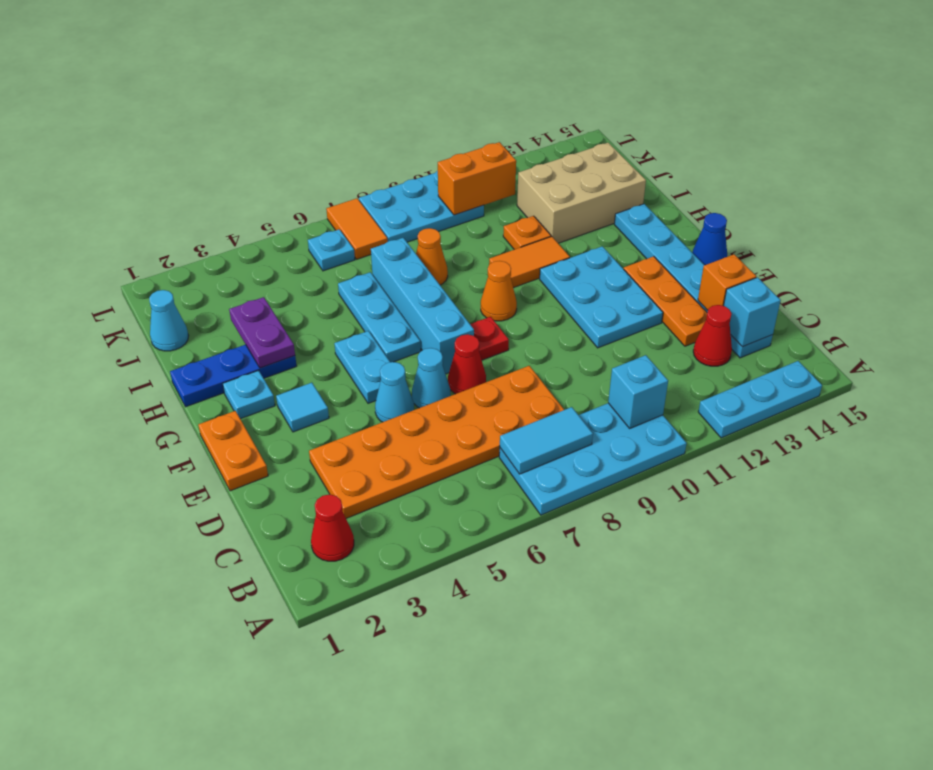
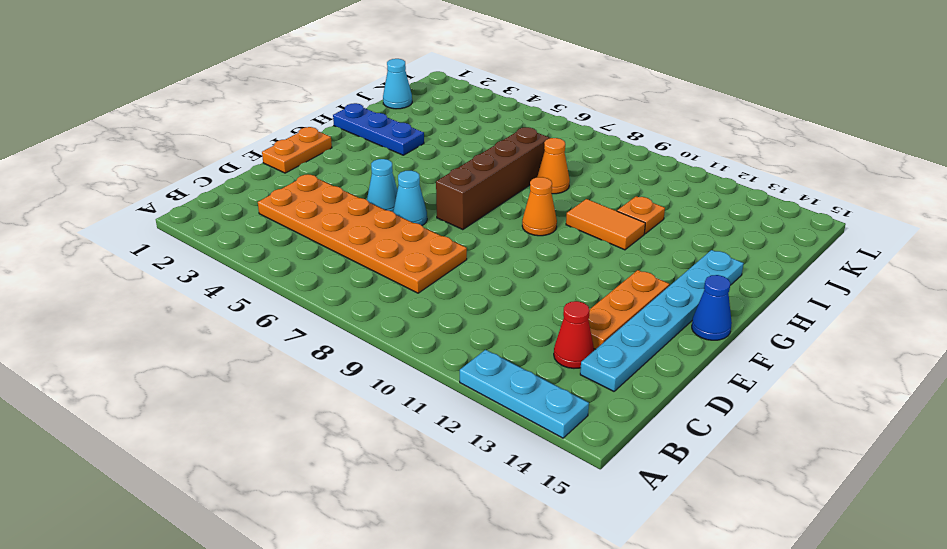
brown brick F7:I7 level 1 -> cyan brick F7:I7 level 1
none -> cyan plate A7:B10 level 1
none -> red cone B2 level 1
none -> red cone E7 level 1
none -> cyan plate E11:G12 level 1

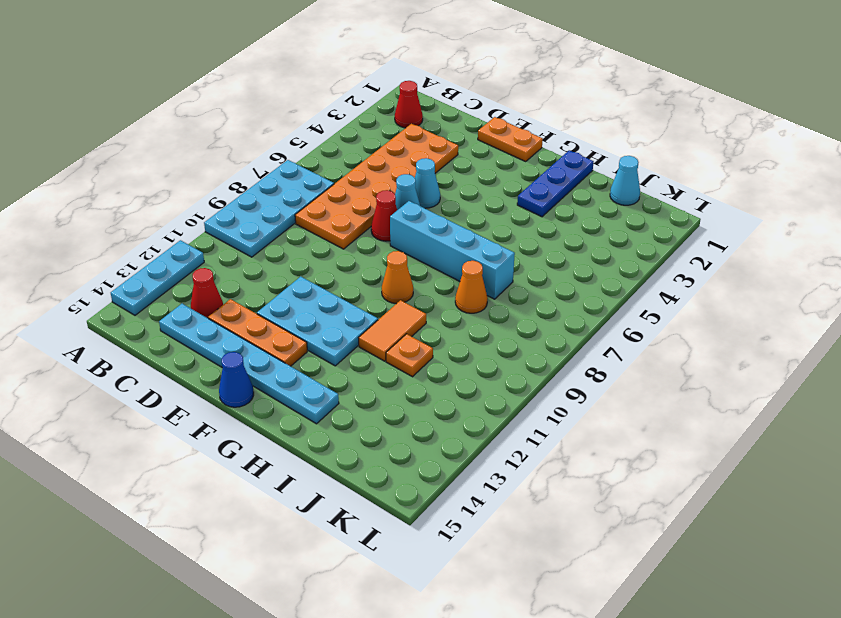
none -> cyan tile F3 level 1
none -> cyan plate F5:G5 level 1
none -> red plate F8 level 1
none -> cyan plate G2 level 1

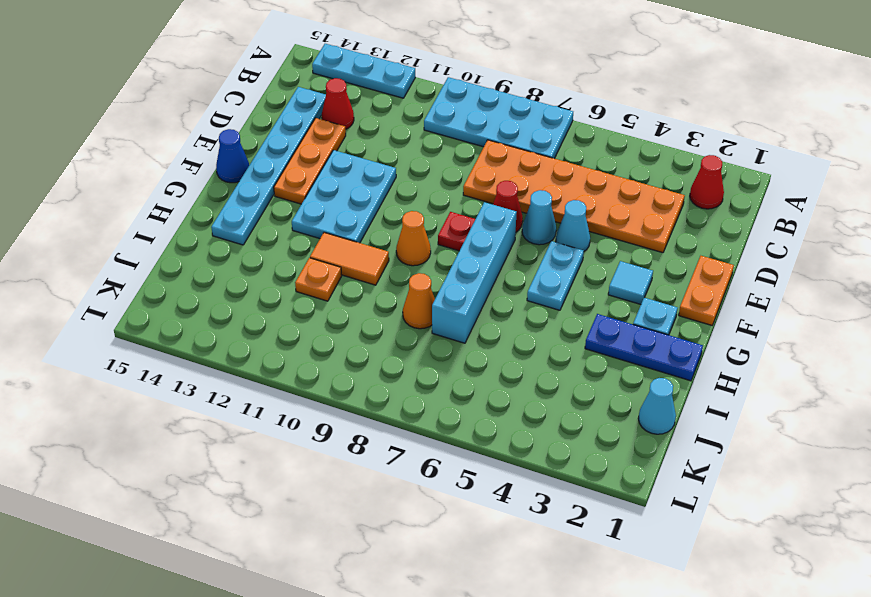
none -> cyan plate G6:I6 level 1
none -> tan brick I12:J14 level 1
none -> cyan plate K6 level 1
none -> orange tile K7:L7 level 1

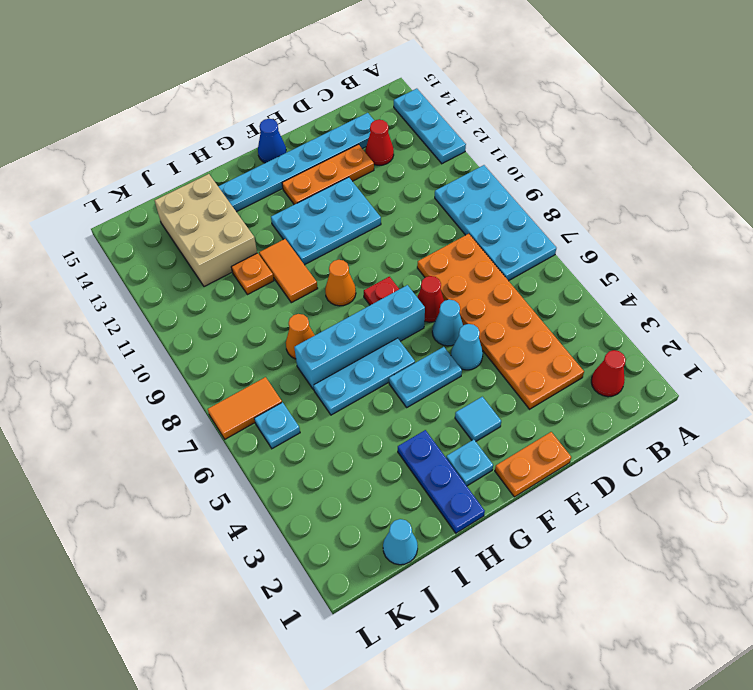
none -> cyan plate K8:L10 level 1
none -> cyan tile B7:B8 level 2
none -> cyan brick B10 level 2
none -> cyan brick C14 level 2

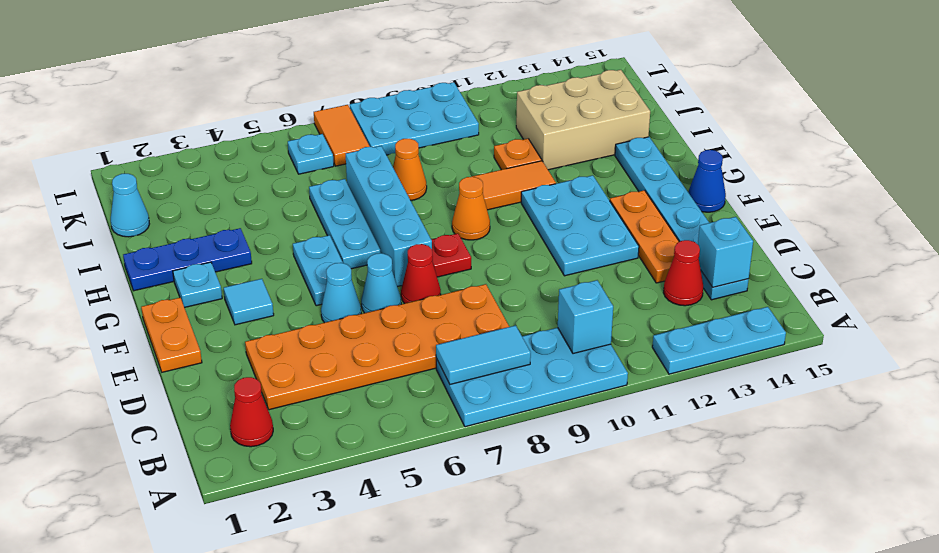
none -> orange brick D14 level 2
none -> purple plate H3:I3 level 2
none -> orange brick K10:K11 level 2

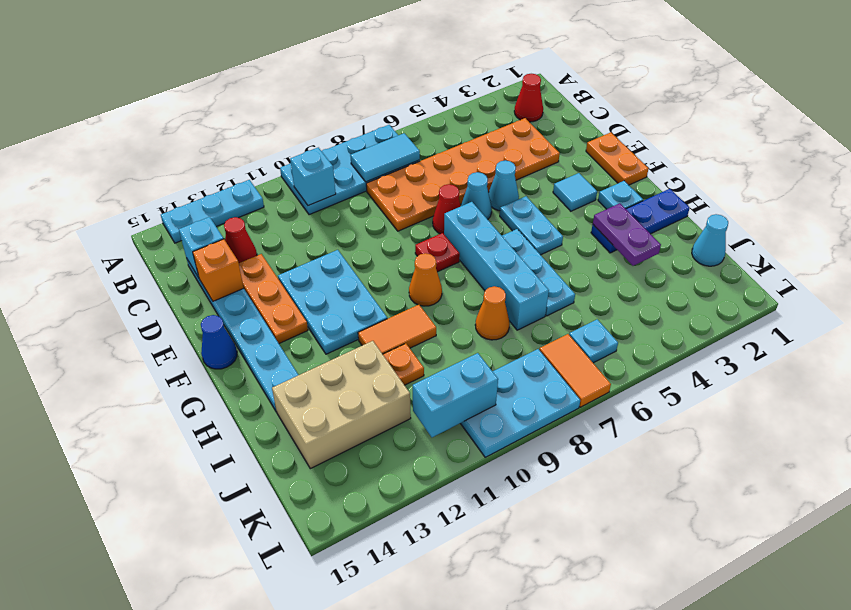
cyan brick K10:K11 level 2 -> orange brick K10:K11 level 2

